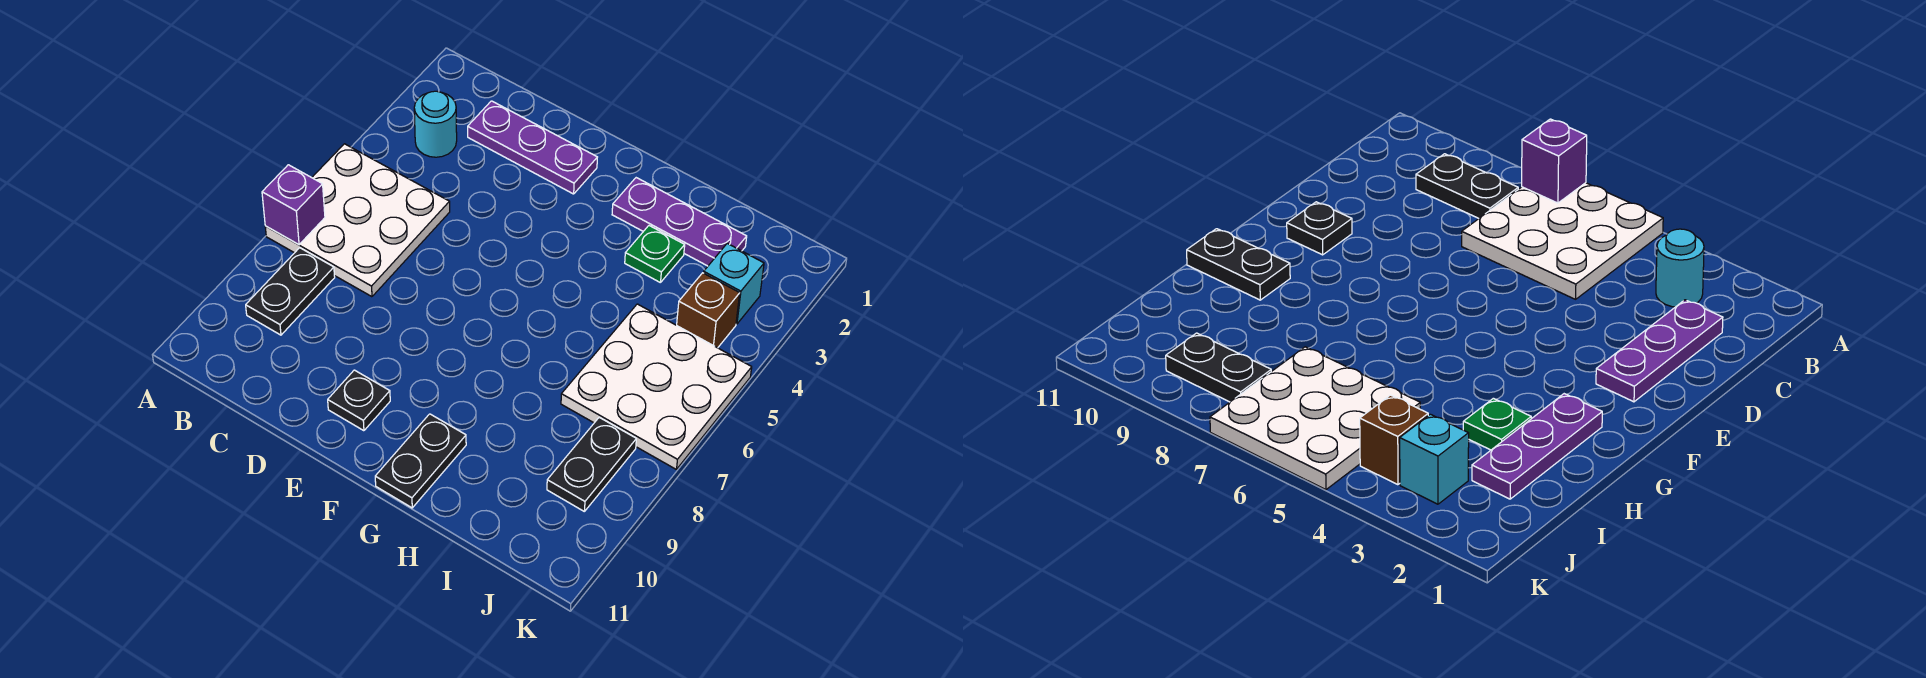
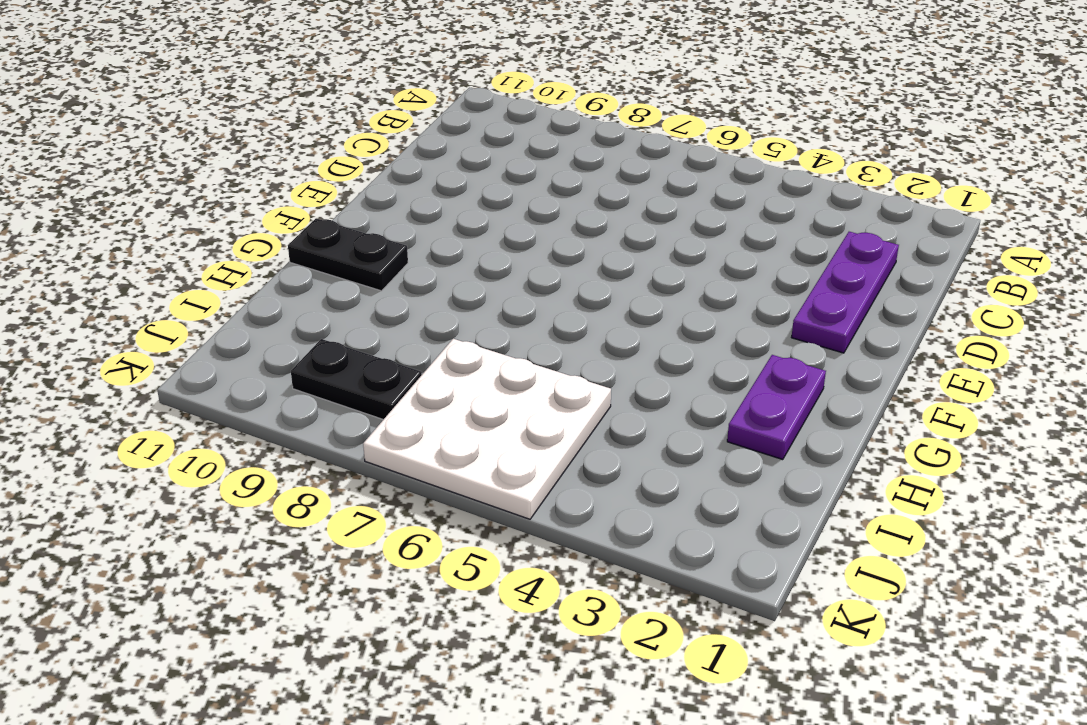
purple plate G2:H2 level 1 -> purple plate G2:I2 level 1
none -> white plate A5:C7 level 1
none -> cyan round brick B3 level 1
none -> black plate B8:B9 level 1

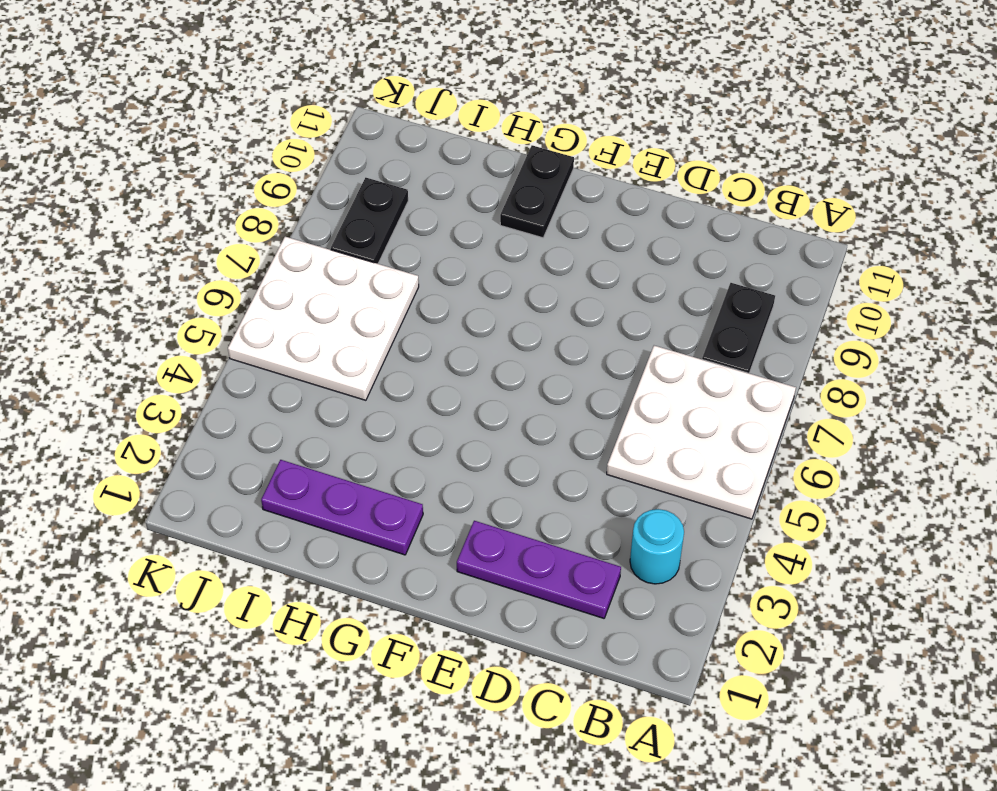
none -> black plate E10 level 1
none -> green plate H3 level 1
none -> cyan brick J3 level 1

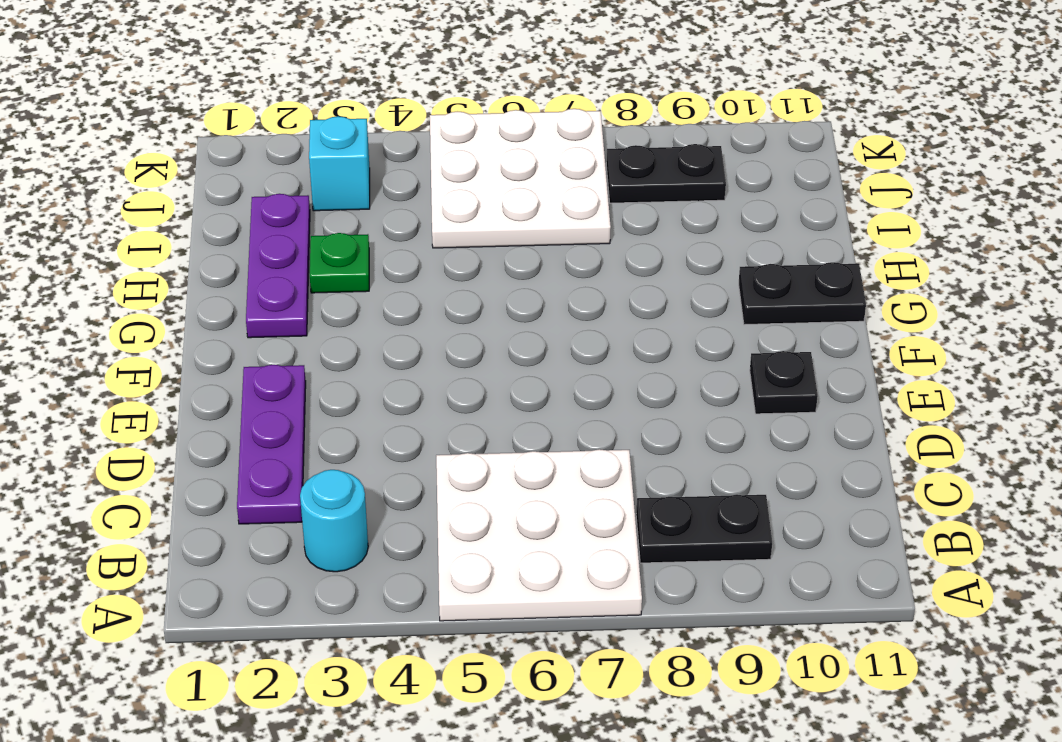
none -> brown brick J4 level 1
none -> purple brick A7 level 2

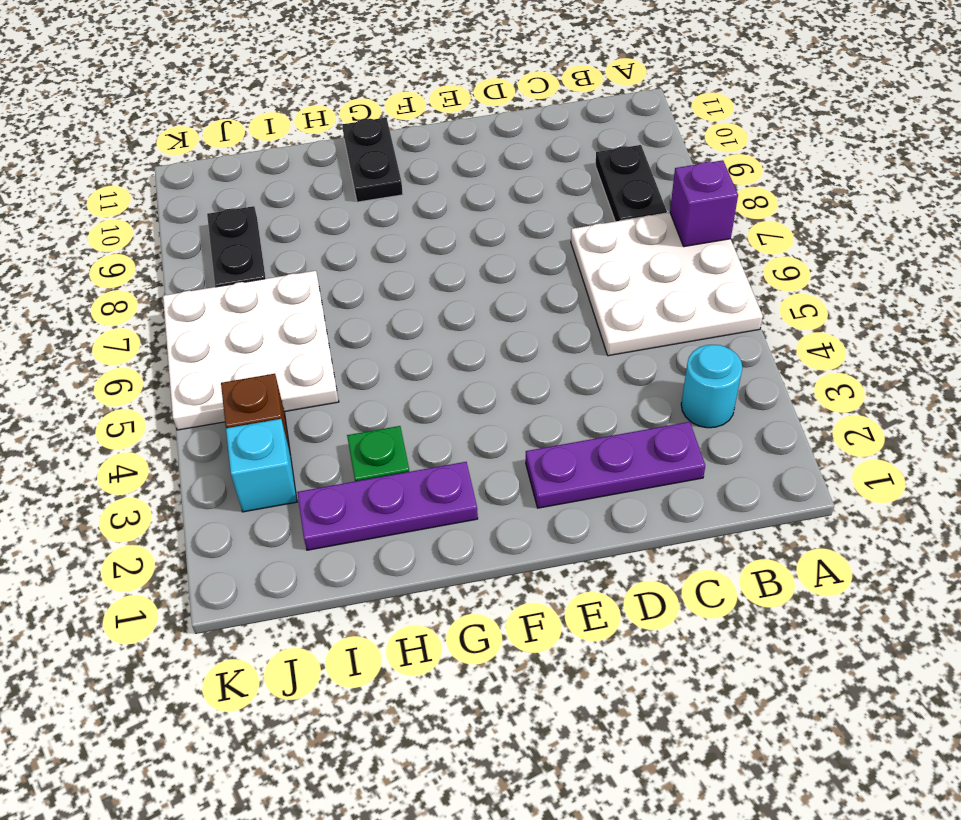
none -> black plate E10 level 1

